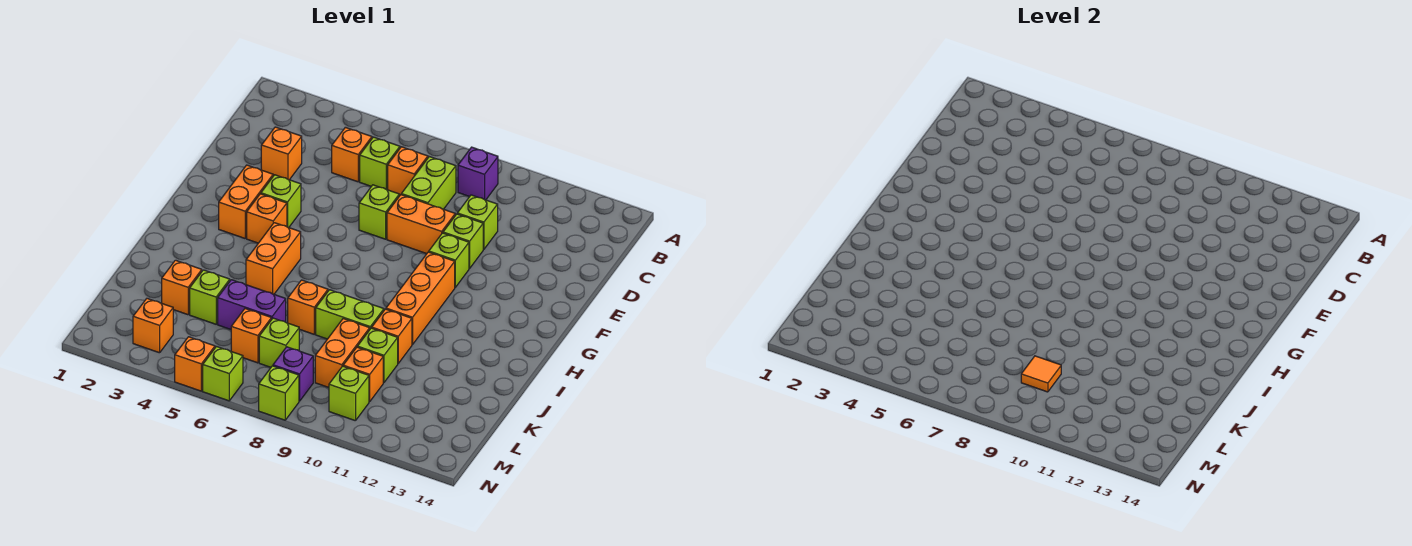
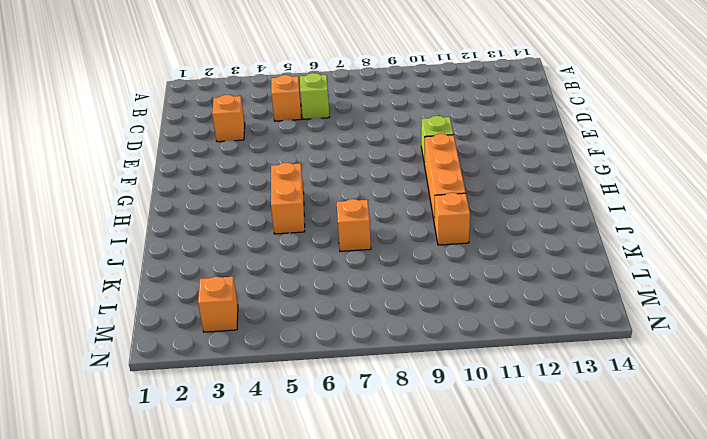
none -> purple brick B9 level 1
none -> orange brick C7 level 1
none -> lime brick C8:D8 level 1
none -> lime brick D10 level 1

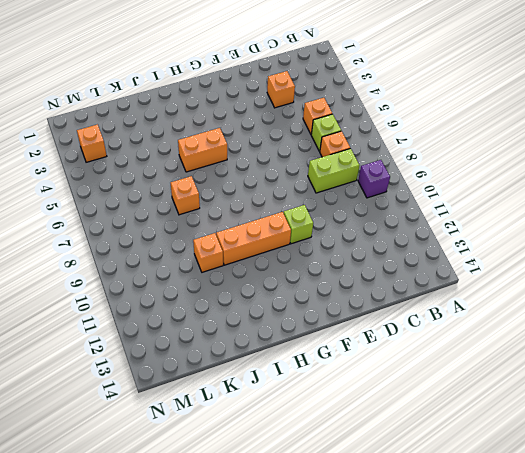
none -> lime brick D10 level 1
none -> lime brick E7 level 1
none -> orange brick E8:E9 level 1
none -> lime brick E10 level 1

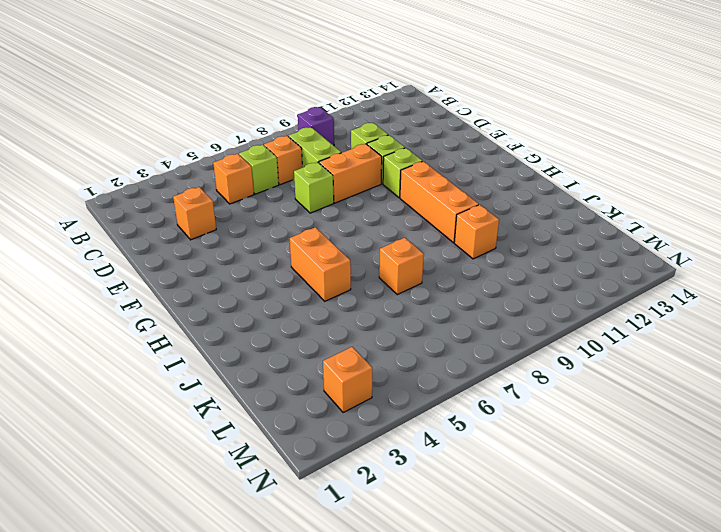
none -> orange brick F3:G3 level 1
none -> lime brick F4 level 1
none -> orange brick G4 level 1
none -> lime brick J8:J9 level 1

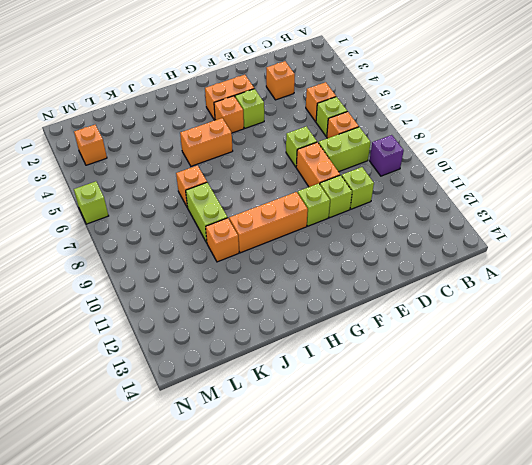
none -> orange brick K3 level 1
none -> lime brick K4 level 1
none -> purple brick K5:K6 level 1
none -> orange brick K9:L9 level 1

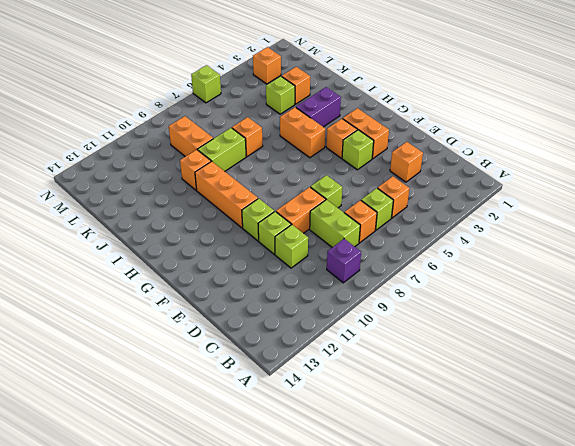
purple brick I3:I4 level 1 -> purple brick K5:K6 level 1
none -> lime brick K10 level 1
none -> orange brick L6 level 1
none -> lime brick L7 level 1
none -> orange brick L10 level 1

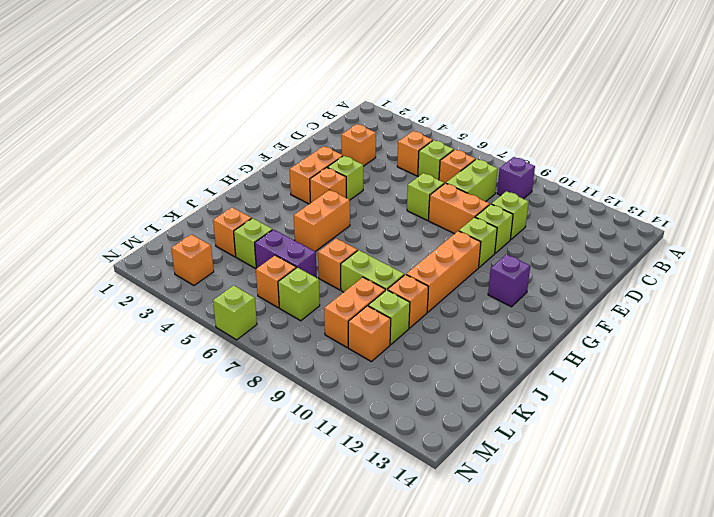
purple brick G12 level 1 -> purple brick M8 level 1
none -> lime brick M10 level 1
none -> orange brick N5 level 1
none -> lime brick N8 level 1
none -> orange tile L9 level 2

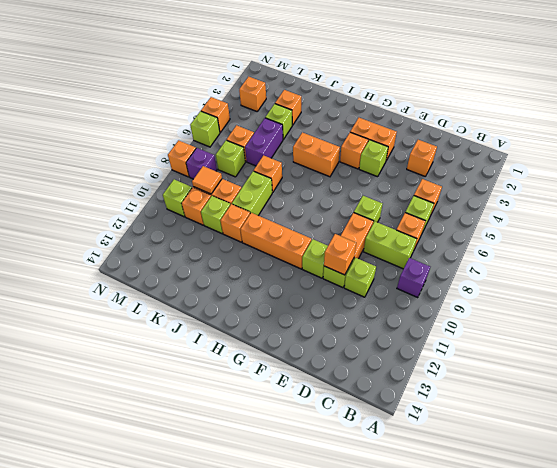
orange brick E10 level 2 -> none
orange brick N8 level 1 -> lime brick N8 level 1

